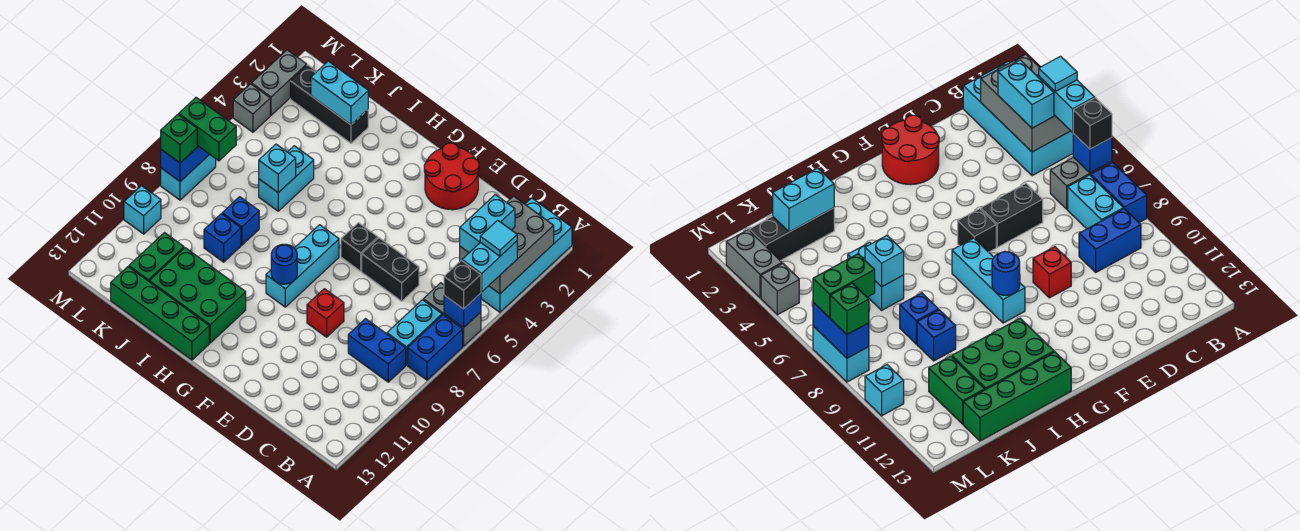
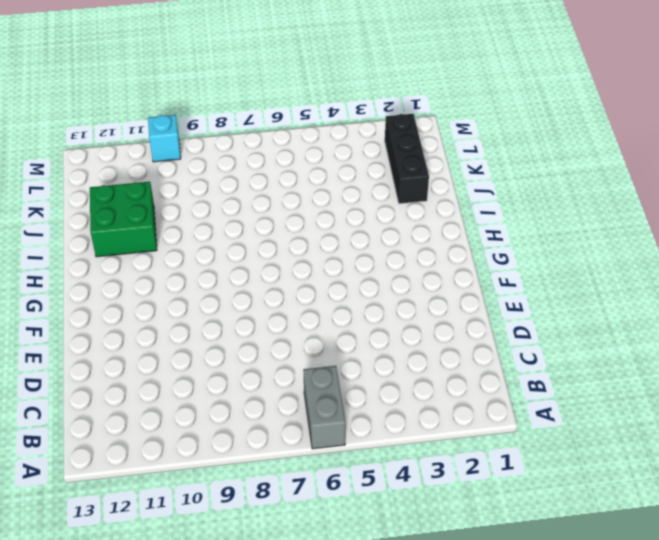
green brick I11:J12 level 1 -> green brick H11:J12 level 1
none -> cyan brick A1:B4 level 1
none -> blue brick A7:A8 level 1
none -> cyan brick B7:B8 level 1
none -> blue brick B9:C9 level 1

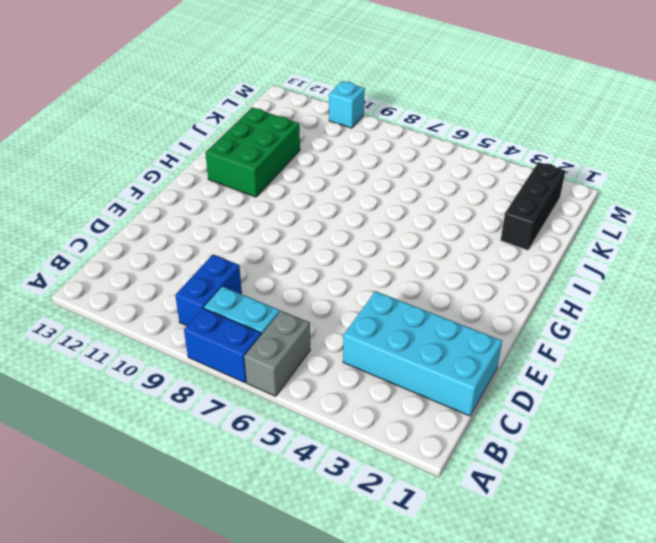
cyan brick C1:D4 level 1 -> cyan brick A1:B4 level 1
none -> black brick D6:E6 level 1
none -> red round brick E1:F2 level 1
none -> red brick E9 level 1
none -> black brick F6 level 1

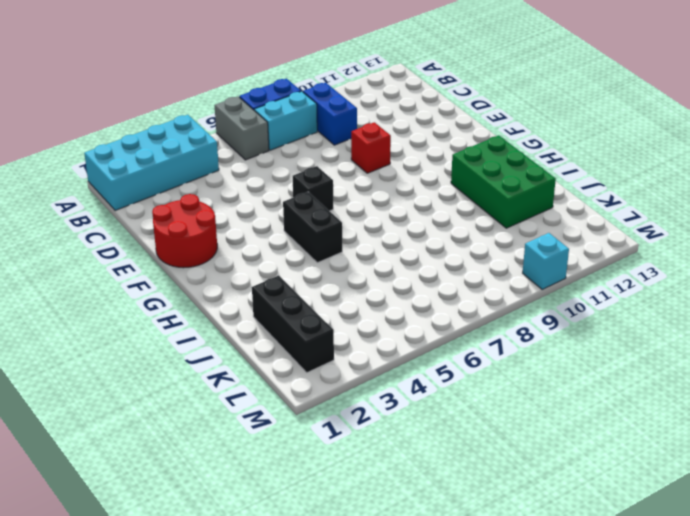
black brick G5:H5 level 1 -> black brick D6:E6 level 1
none -> cyan brick G7:G9 level 1
none -> green brick H13:K13 level 1
none -> cyan brick J5:J6 level 1
none -> blue brick J8 level 1

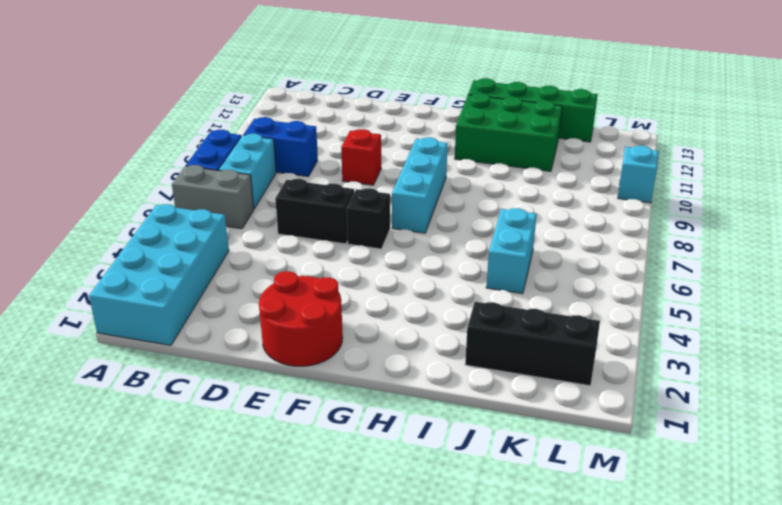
none -> blue brick J8 level 1
none -> blue brick J9 level 1
none -> green brick K11:K12 level 1
none -> grey brick M2:M3 level 1

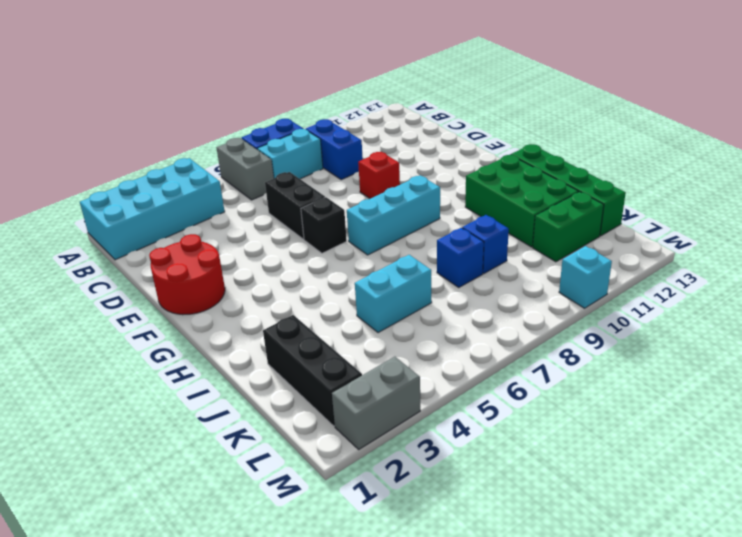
none -> grey brick M4 level 1
none -> cyan brick M7:M8 level 1
none -> grey brick A2:B4 level 2
none -> blue brick A6 level 2

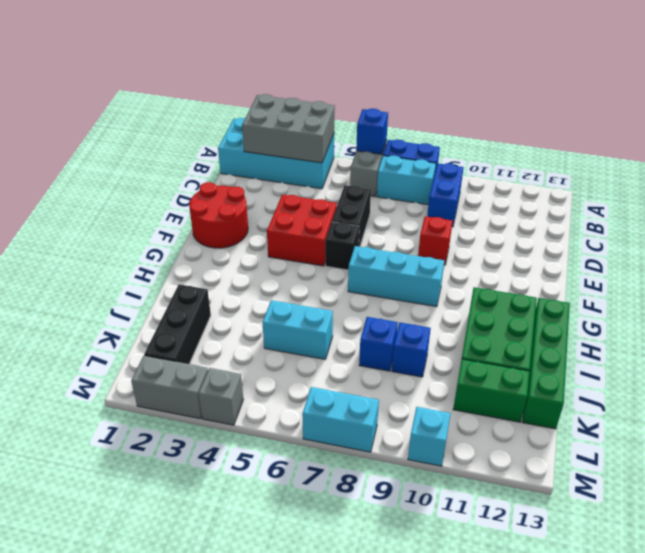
red brick E4:F5 level 1 -> none
none -> blue round brick G9 level 2
none -> cyan brick J2:K2 level 2
none -> cyan brick J6 level 2
none -> blue brick M7:M8 level 2

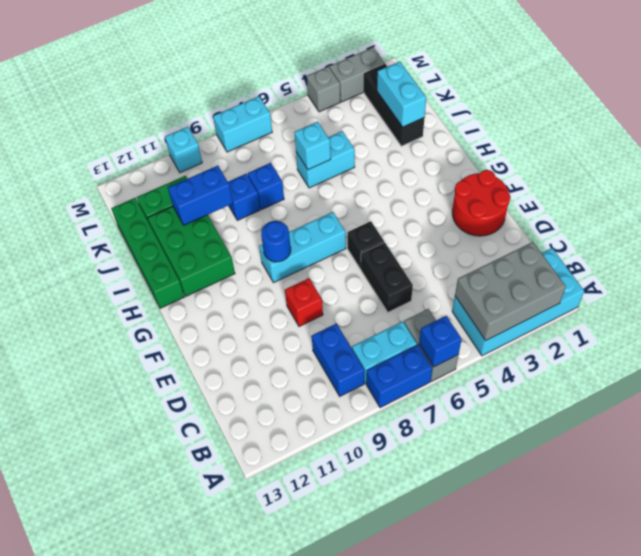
blue brick J10:J11 level 2 -> blue brick M7:M8 level 2
none -> cyan brick A4:A5 level 3
none -> black brick A6 level 3
none -> cyan brick B3:B4 level 3
none -> green brick L7:M7 level 3

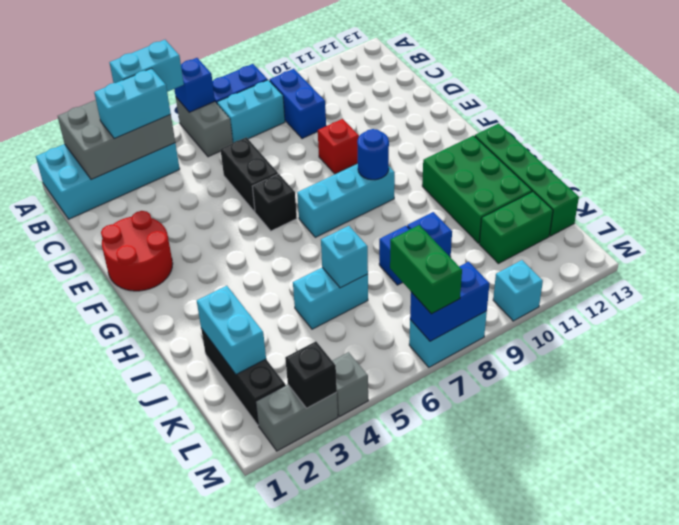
black brick M3 level 2 -> black brick A6 level 3
none -> green brick M8 level 3
none -> cyan tile A4 level 4

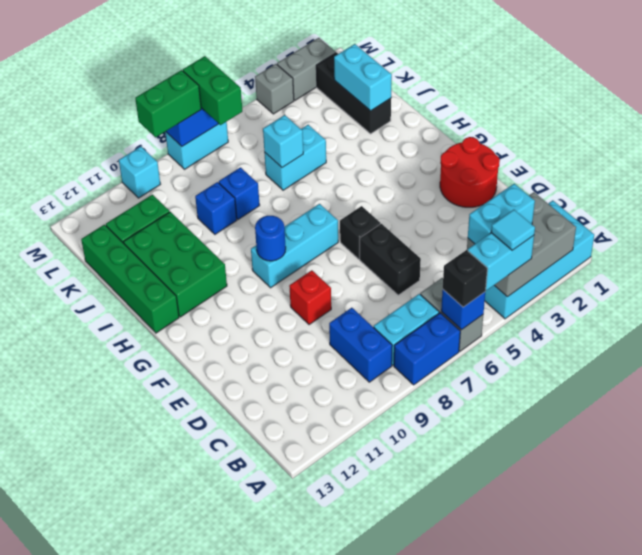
green brick M8:M9 level 3 -> green brick M8 level 3

